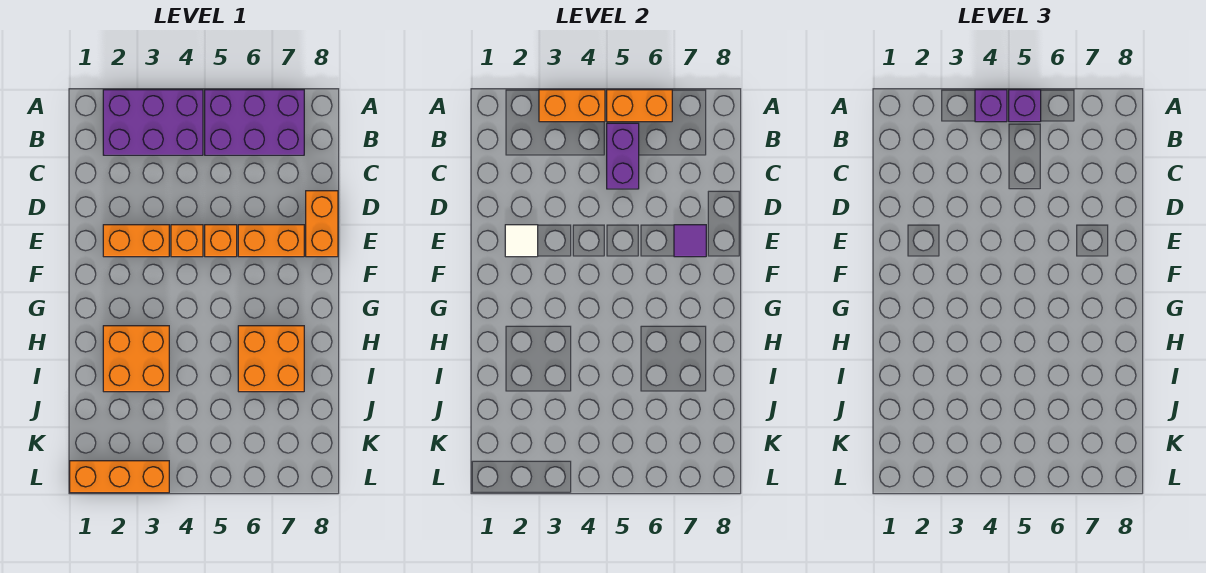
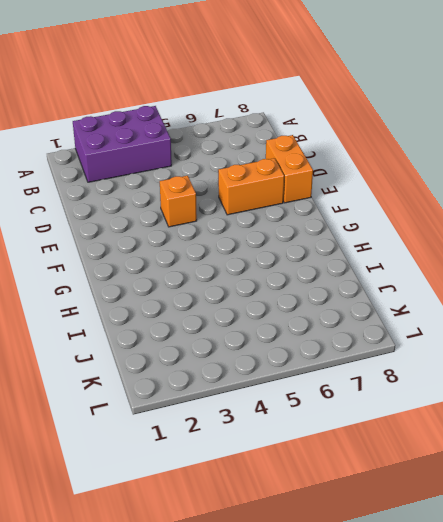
none -> purple brick A5:B7 level 1
none -> orange brick E2:E3 level 1
none -> orange brick E5 level 1

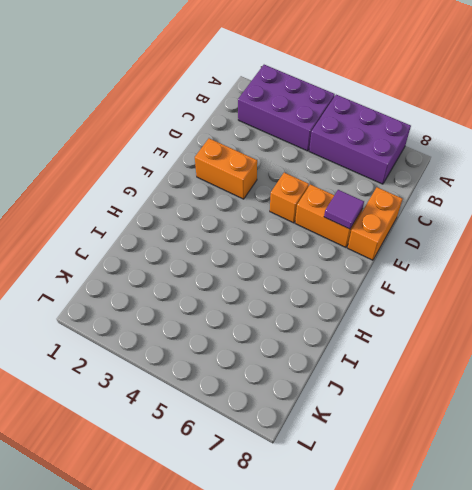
none -> orange brick E4 level 1
none -> orange brick H2:I3 level 1
none -> orange brick H6:I7 level 1

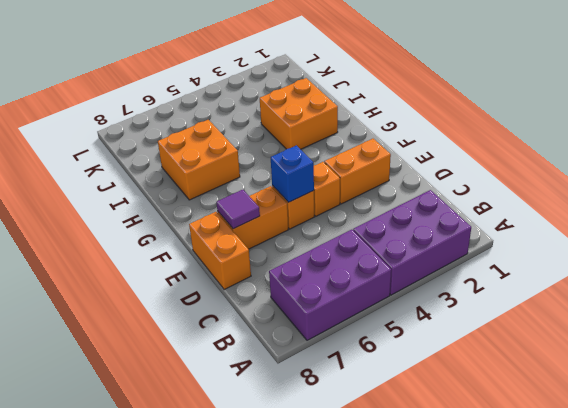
blue brick E5 level 2 -> none
none -> orange brick L1:L3 level 1
none -> orange brick A3:A4 level 2
none -> orange brick A5:A6 level 2

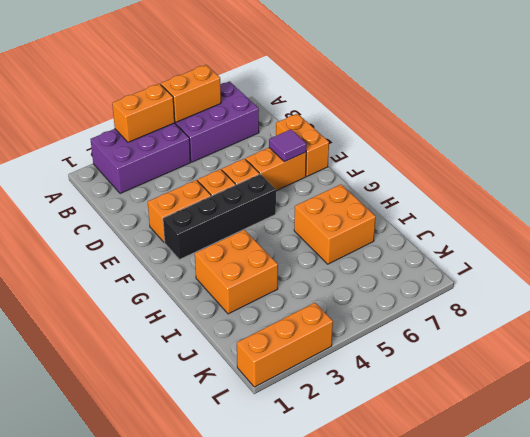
black brick F2:F5 level 1 -> none
none -> purple brick B5:C5 level 2
none -> white tile E2 level 2
none -> purple brick A4 level 3

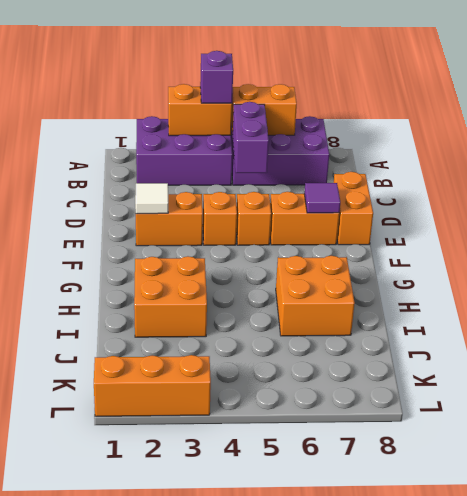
none -> purple brick A5 level 3

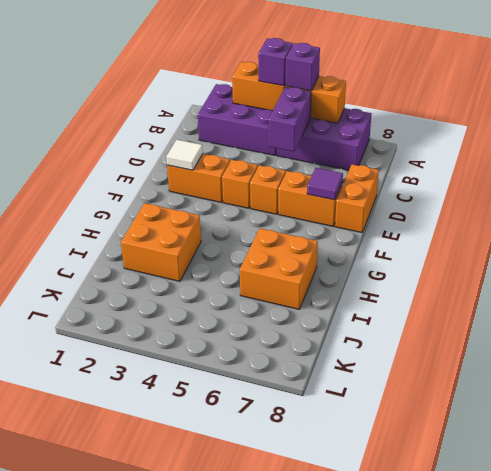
none -> orange brick L1:L3 level 1

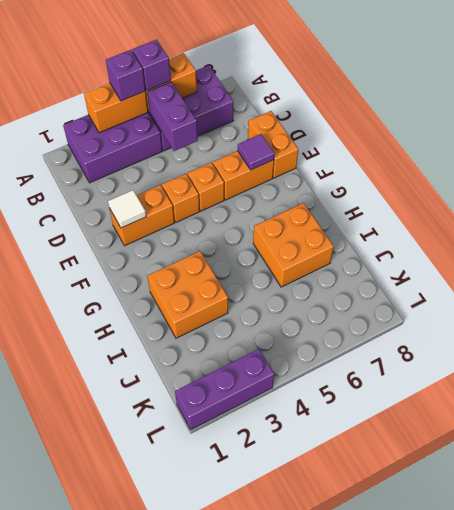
purple brick L1:L3 level 1 -> orange brick L1:L3 level 1

